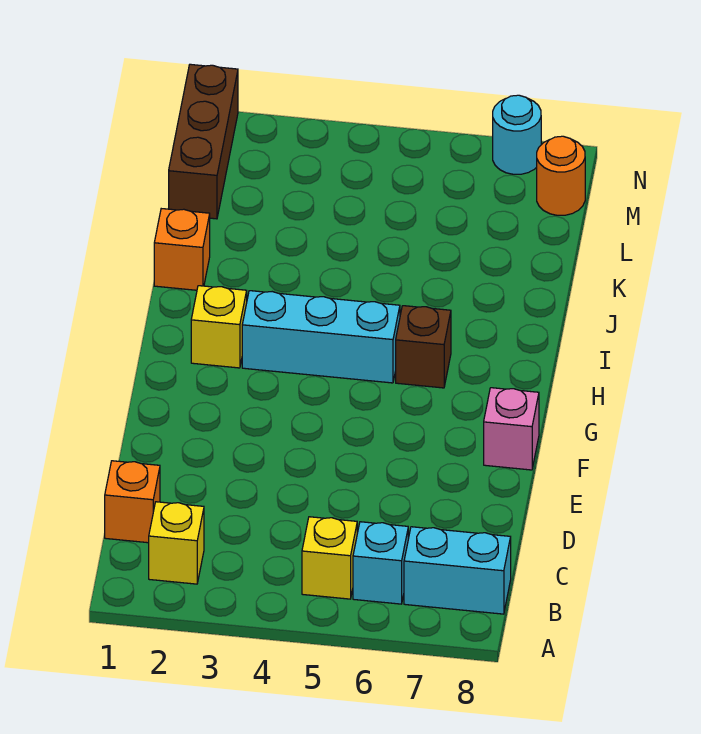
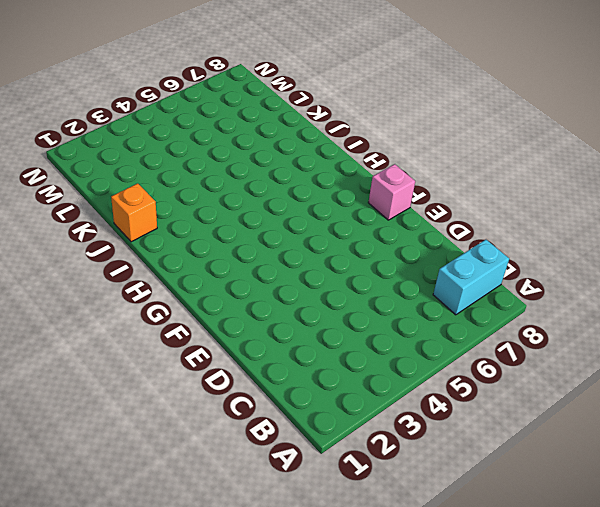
none -> yellow brick B2 level 1
none -> yellow brick B5 level 1
none -> cyan brick B6 level 1

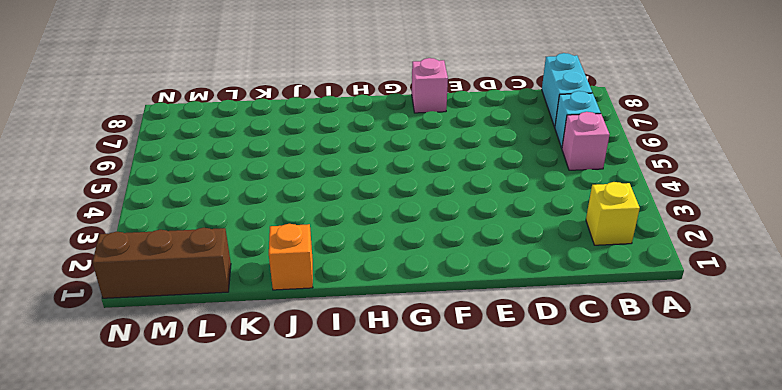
pink brick B5 level 1 -> yellow brick B5 level 1
none -> orange brick C1 level 1
none -> yellow brick H2 level 1
none -> cyan brick H3:H5 level 1

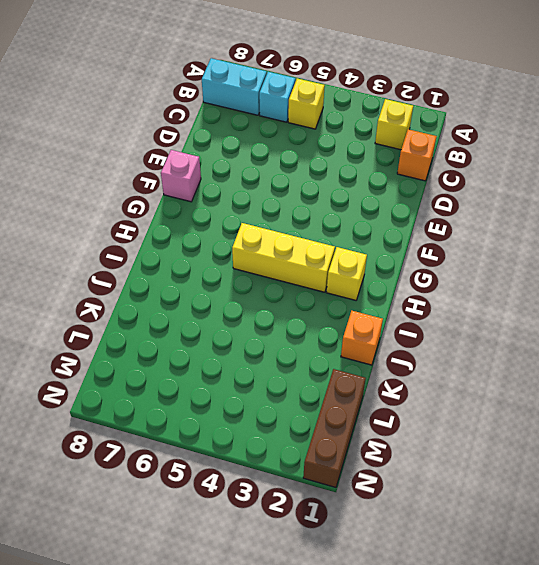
yellow brick H3:H5 level 1 -> cyan brick H3:H5 level 1
none -> brown brick H6 level 1
none -> orange round brick M8 level 1
none -> cyan round brick N7 level 1

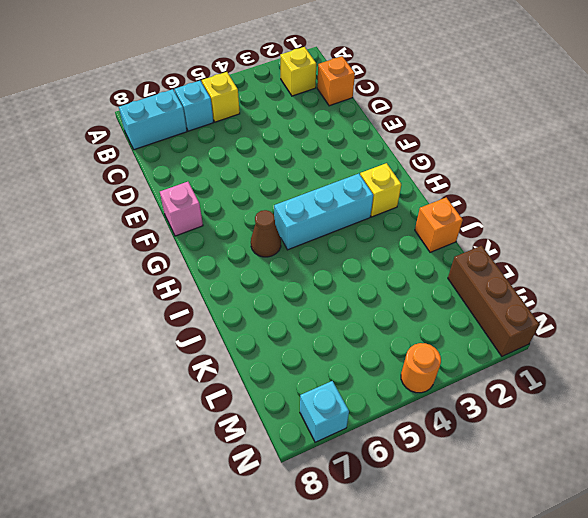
brown cone H6 level 1 -> brown brick H6 level 1
orange round brick N4 level 1 -> orange round brick M8 level 1
cyan brick N7 level 1 -> cyan round brick N7 level 1

